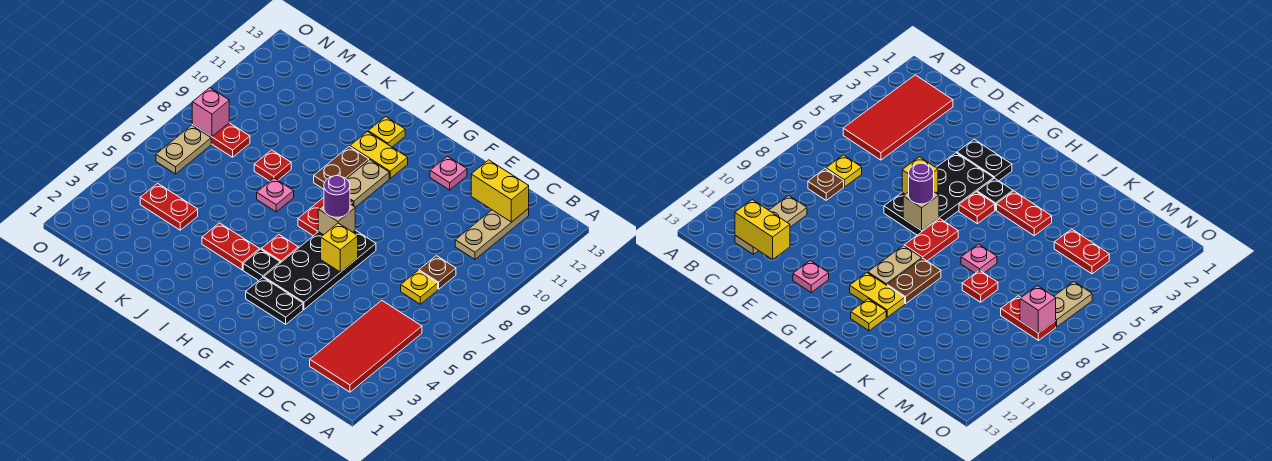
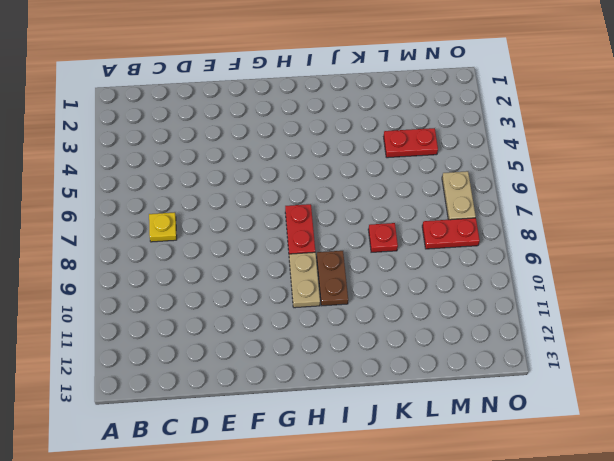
none -> red tile B2:C5 level 1
none -> brown plate C8 level 1
none -> tan plate C10:C12 level 1

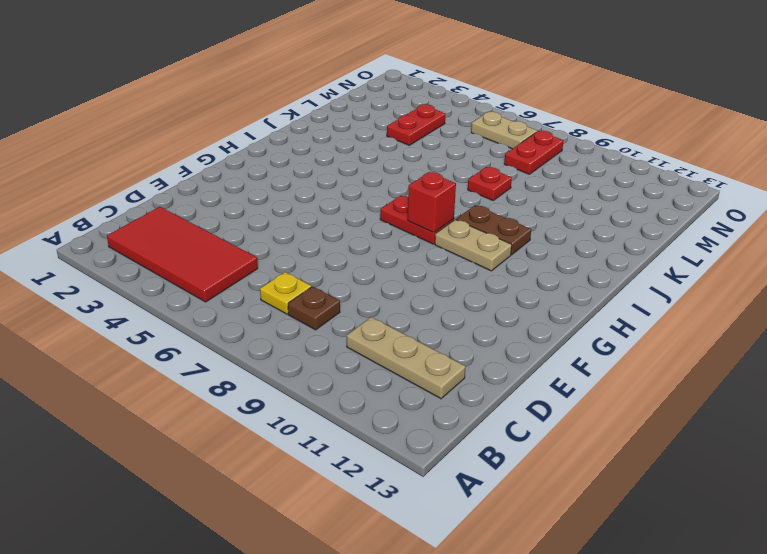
red brick H8 level 2 -> none
none -> black plate F3:G3 level 1
none -> black plate F4:G7 level 1
none -> pink plate F12 level 1

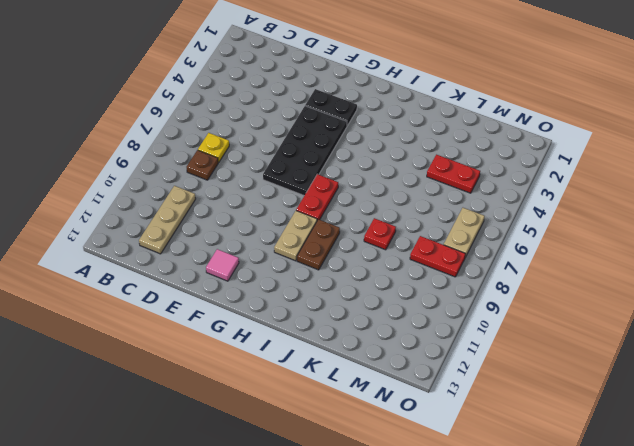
pink tile F12 level 1 -> pink plate F12 level 1
none -> red tile B2:C5 level 1
none -> black plate H4 level 1
none -> red plate H5 level 1

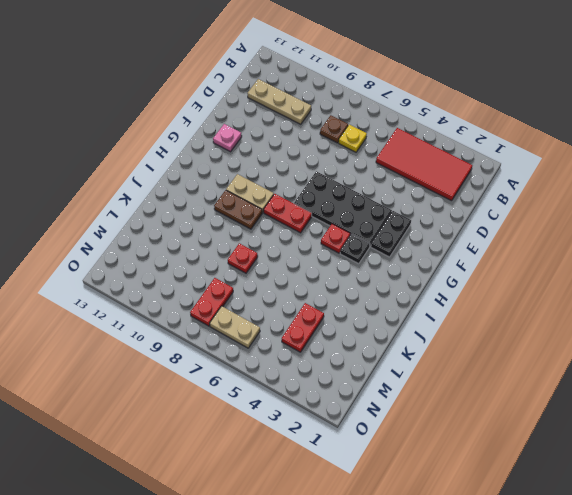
none -> yellow plate H11:I11 level 1
none -> red plate I4:J4 level 1
none -> yellow plate I12 level 1

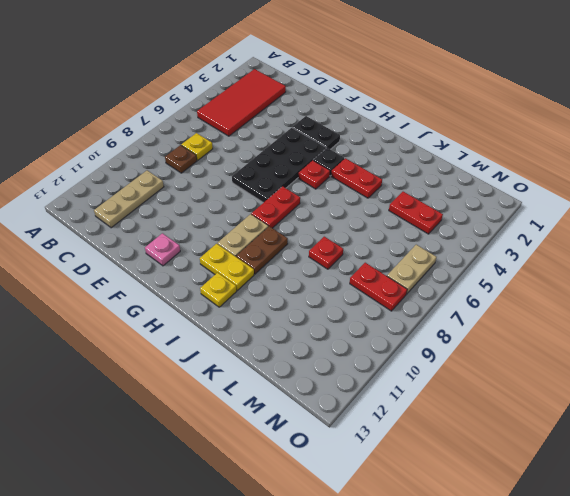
none -> pink plate J7 level 1
none -> yellow brick C12:D12 level 2
none -> yellow brick F6 level 2

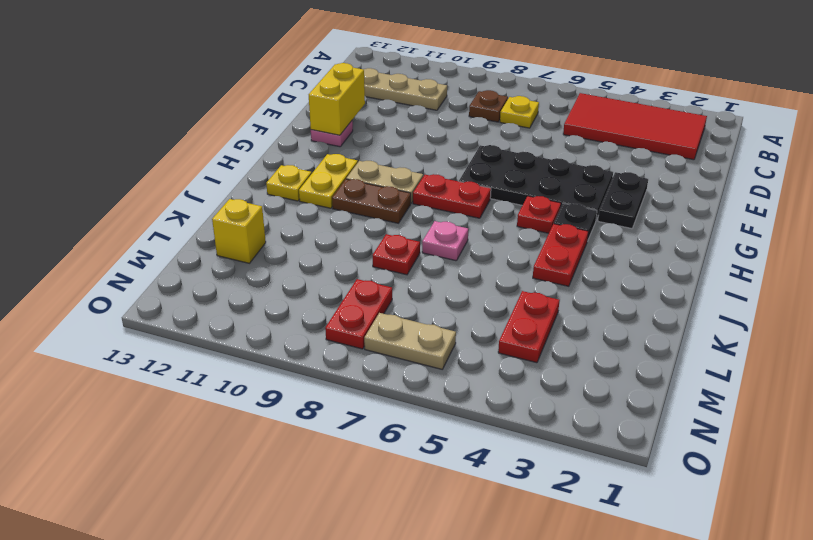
yellow brick E12:F12 level 2 -> yellow brick C12:D12 level 2
yellow brick L12 level 1 -> yellow brick F6 level 2
none -> tan brick G7 level 2
none -> pink brick N8 level 2
none -> purple round brick G7 level 3

